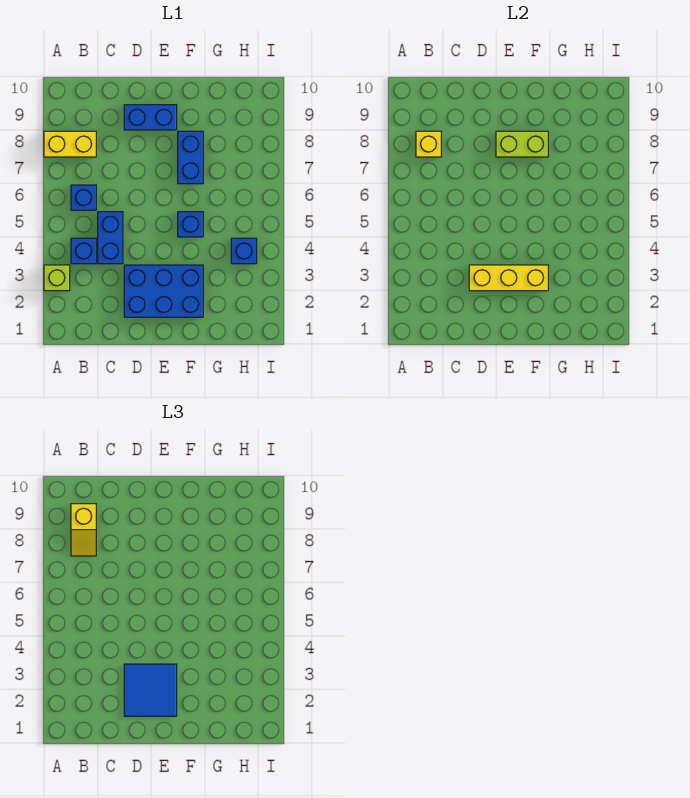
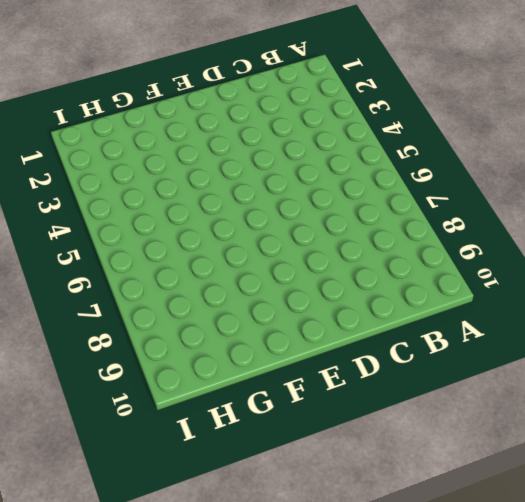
none -> lime brick A3 level 1
none -> yellow brick A8:B8 level 1
none -> blue brick B4 level 1

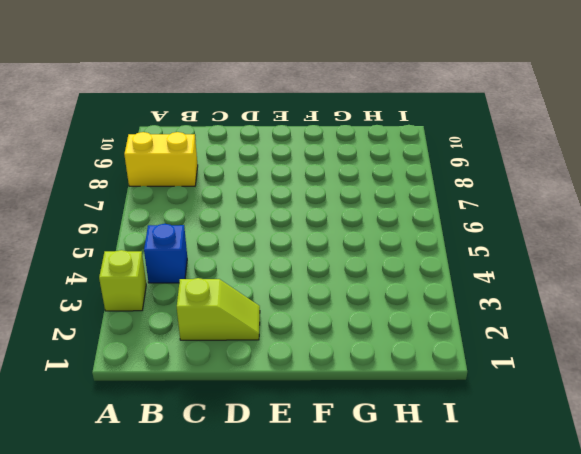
lime slope C2:D2 level 1 top C -> blue brick D2:F3 level 1
none -> blue brick B6 level 1
none -> blue brick C4:C5 level 1
none -> blue brick D9:E9 level 1

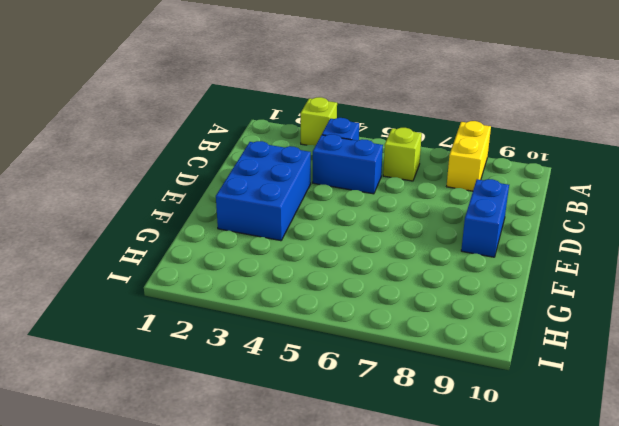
lime brick B6 level 1 -> blue brick B6 level 1
none -> blue brick F5 level 1
none -> blue brick F7:F8 level 1
none -> blue brick H4 level 1

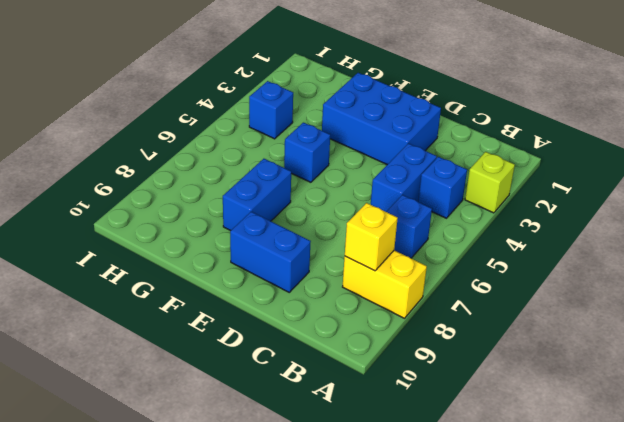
none -> yellow brick D3:F3 level 2
none -> lime brick E8:F8 level 2
none -> yellow slope B8:B9 level 3 top 9

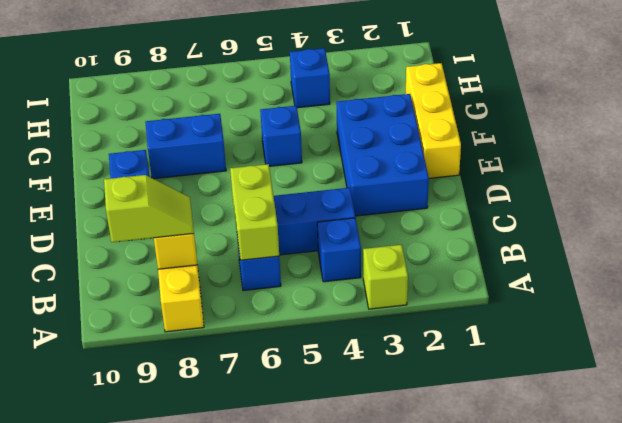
lime brick B6:C6 level 2 -> lime brick E8:F8 level 2
lime slope B8:B9 level 3 top 9 -> yellow slope B8:B9 level 3 top 9
yellow brick E1:G1 level 1 -> yellow brick D3:F3 level 2
none -> blue tile D2:E3 level 3

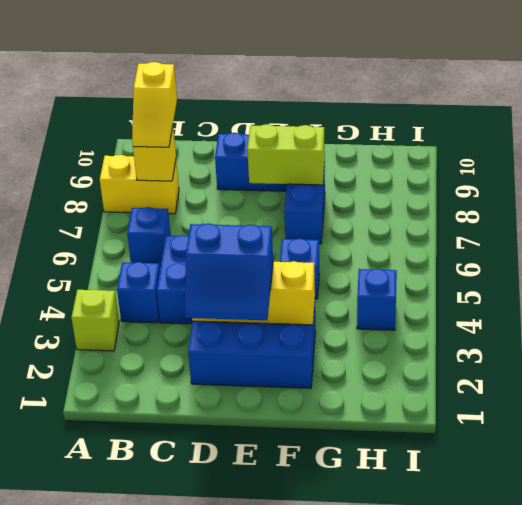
blue slope D2:E3 level 3 top 3 -> blue tile D2:E3 level 3

